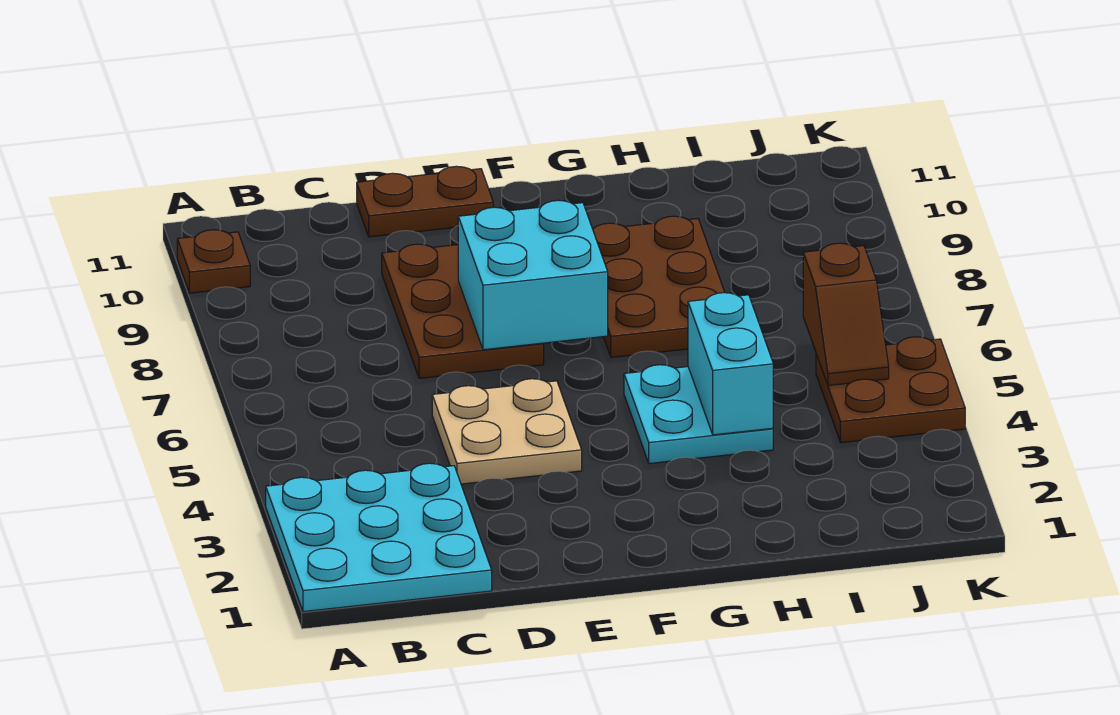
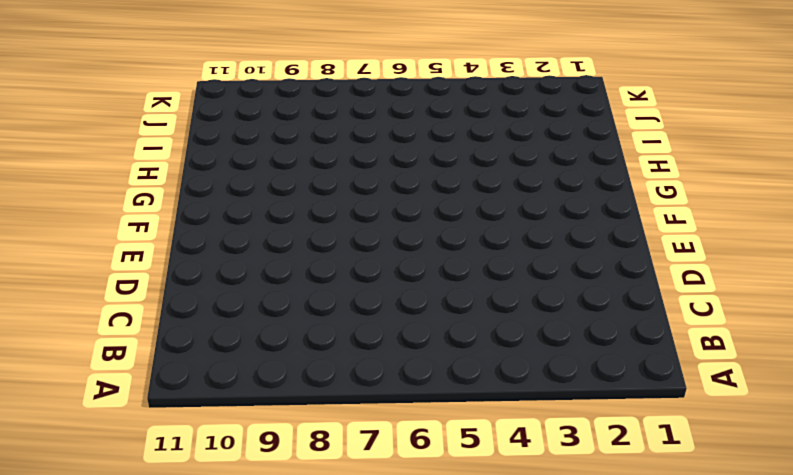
none -> cyan plate A1:C3 level 1
none -> brown plate A10 level 1

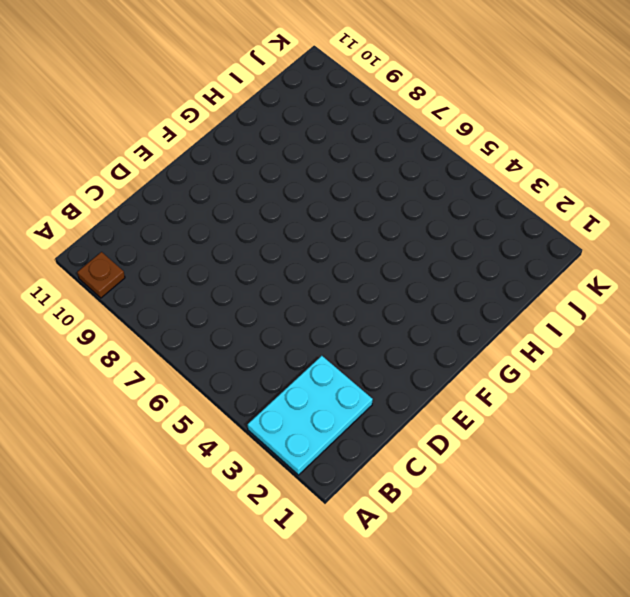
cyan plate A2:C3 level 1 -> cyan plate A1:C3 level 1
none -> tan plate D4:E5 level 1
none -> brown plate D7:E9 level 1

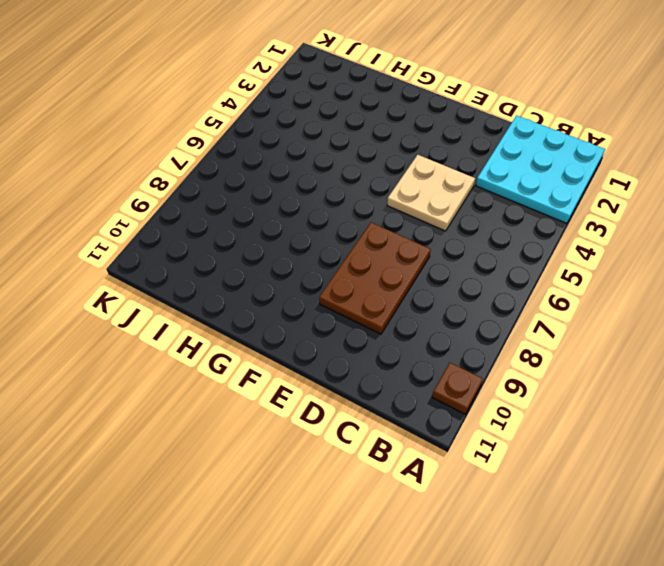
none -> brown plate D11:E11 level 1
none -> cyan plate G4:H5 level 1

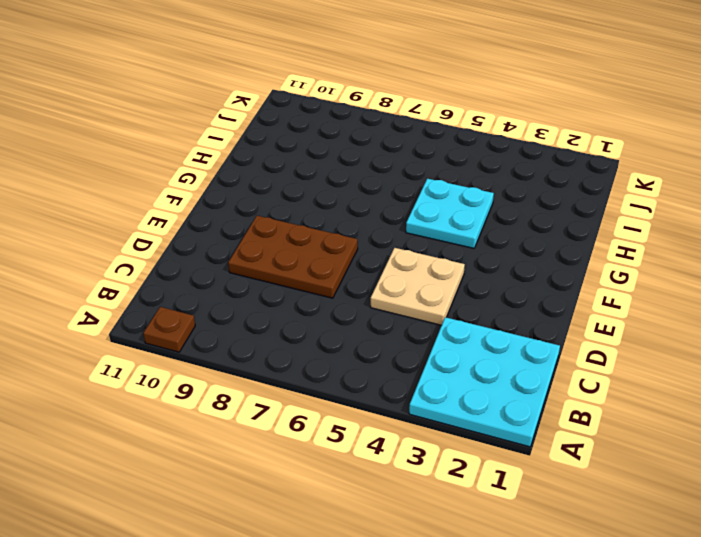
none -> brown plate D11:E11 level 1
none -> brown plate G7:H9 level 1

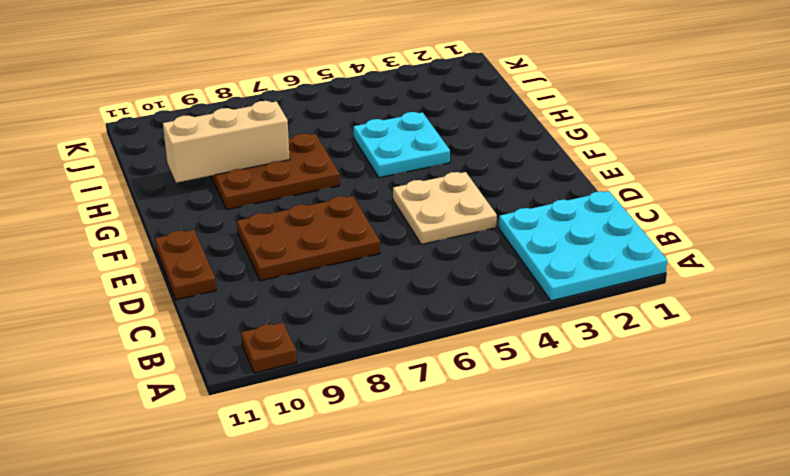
tan brick H8:H10 level 2 -> none
none -> brown plate J4:K5 level 1
none -> cyan brick E7:F8 level 2

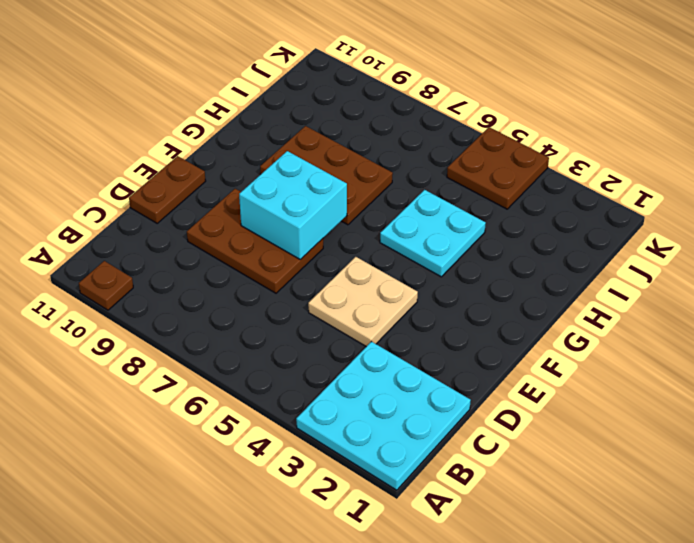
none -> cyan brick H4:H5 level 2
none -> brown slope J5:J6 level 2 top 6

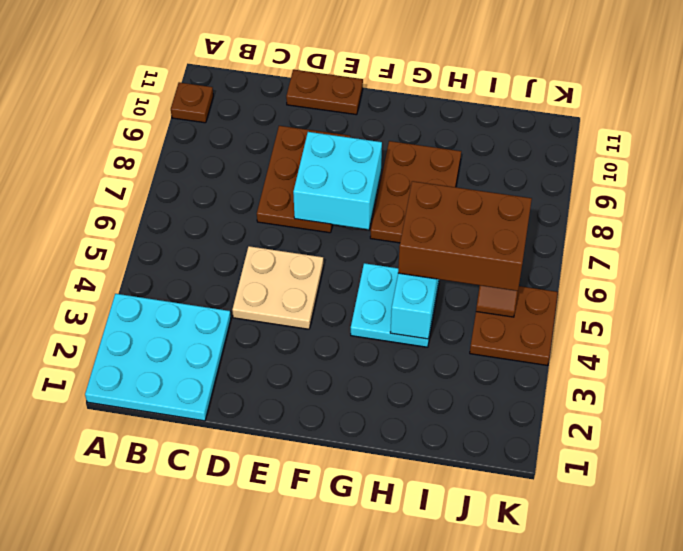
brown brick H5:J6 level 3 -> none

